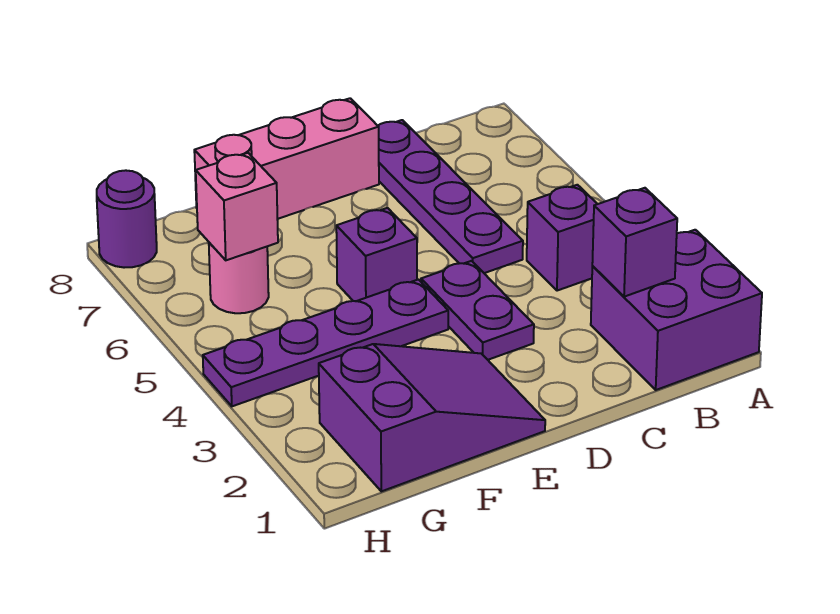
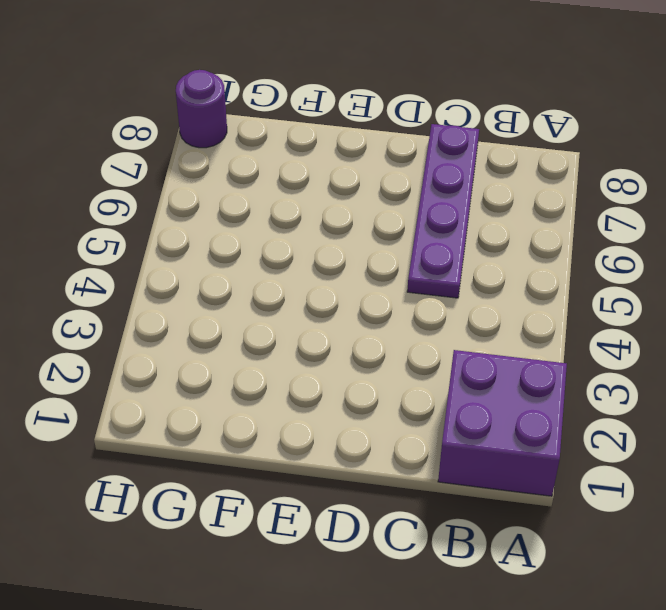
none -> purple brick B4 level 1
none -> purple plate D3:D4 level 1
none -> pink brick D8:F8 level 1

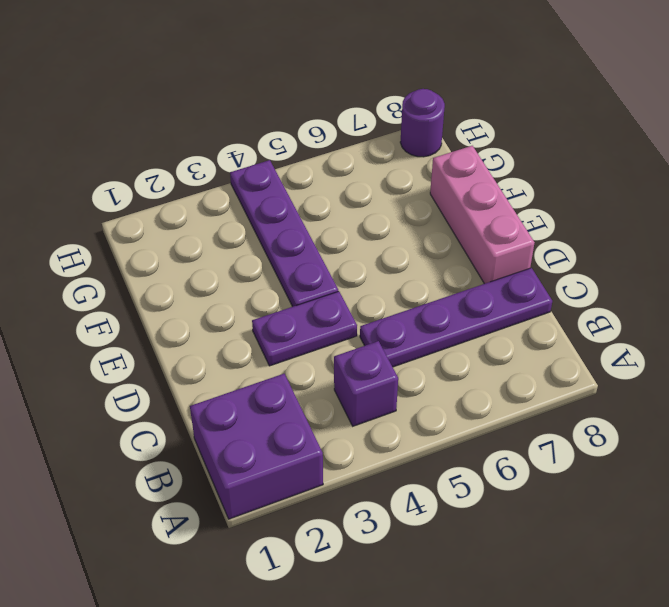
none -> purple slope E1:G2 level 1 top G
none -> purple brick E5 level 1
none -> pink round brick G6 level 1

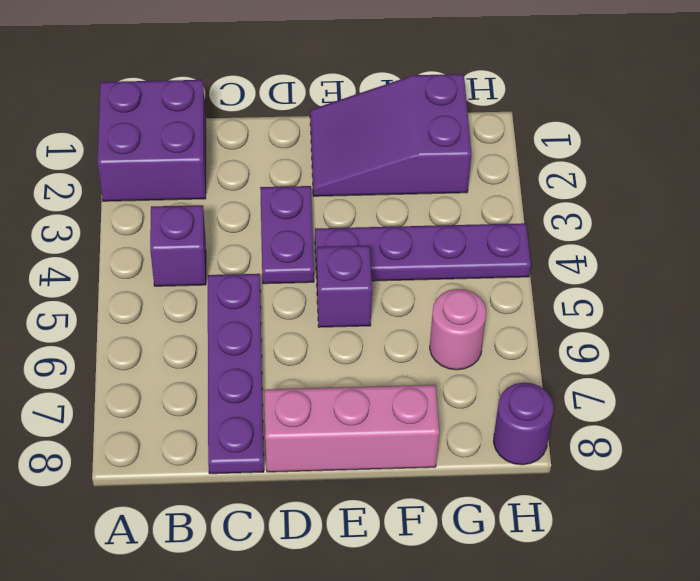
none -> purple brick B2 level 2
none -> pink brick G6 level 2

